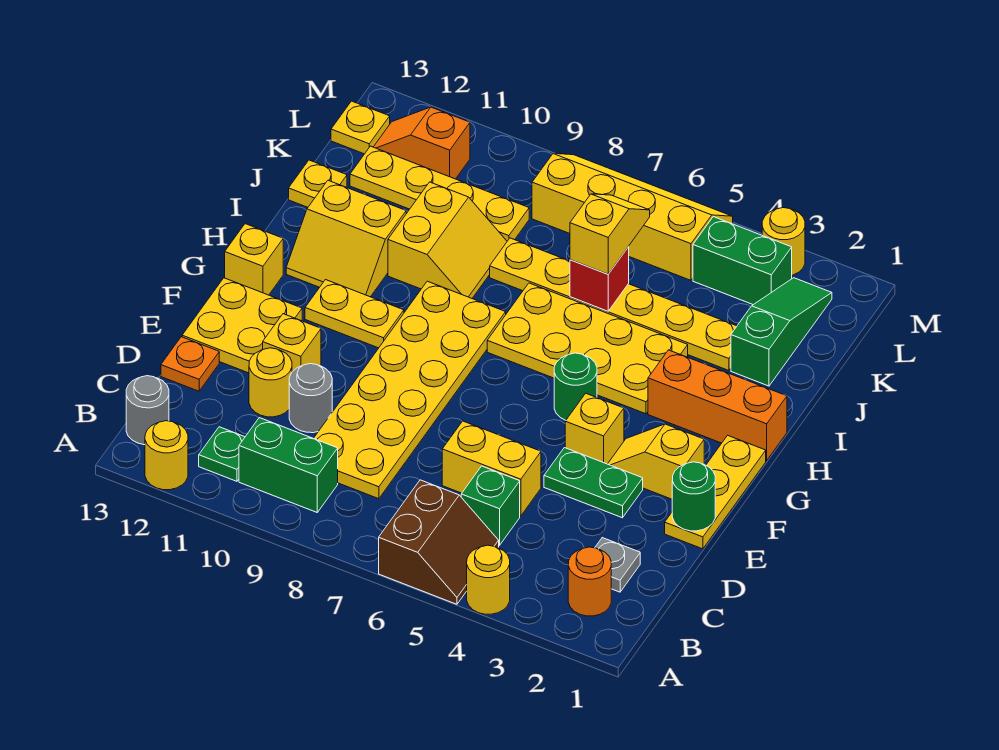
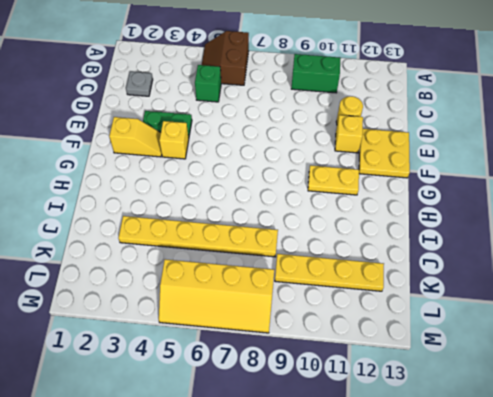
none -> yellow round brick A4 level 1
none -> yellow round brick A12 level 1
none -> orange round brick B2 level 1
none -> green plate B11 level 1

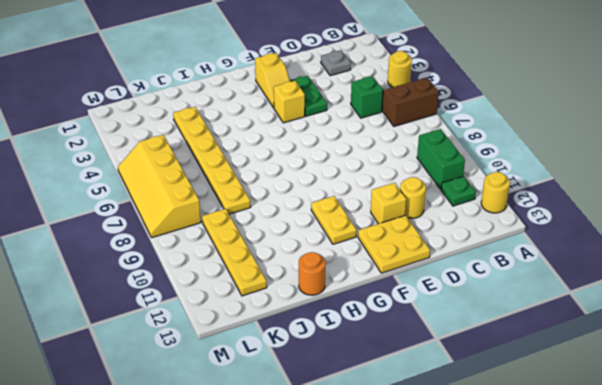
orange round brick I13 level 1 -> orange round brick B2 level 1
none -> grey round brick B13 level 1
none -> yellow plate C8:H9 level 1
none -> yellow brick D5:D6 level 1
none -> grey round brick D10 level 1

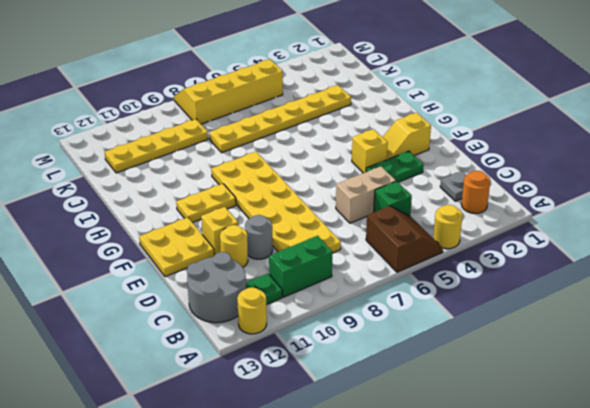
grey round brick B12:C13 level 1 -> grey round brick B13 level 1
tan brick D5:D6 level 1 -> yellow brick D5:D6 level 1
none -> orange plate D13 level 1
none -> yellow plate E1:G1 level 1
none -> green round brick G5 level 1
none -> yellow brick G13 level 1

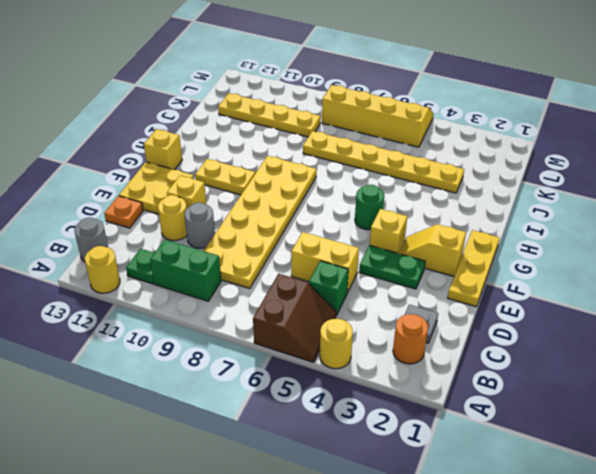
none -> orange brick H1:H3 level 1
none -> yellow plate H4:I7 level 1
none -> yellow slope H11:I12 level 1 top I
none -> yellow slope I9:J10 level 1 top 10

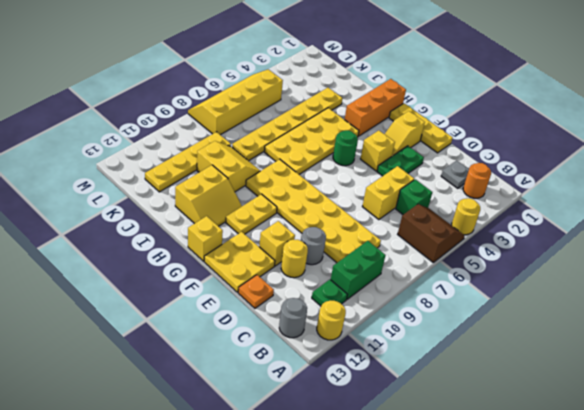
none -> green slope J2:L2 level 1 top J
none -> yellow plate J13 level 1
none -> green brick L3:L4 level 1
none -> orange slope L11:L12 level 1 top 11

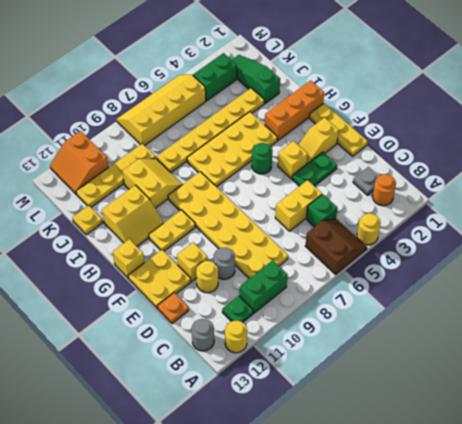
orange slope L11:M12 level 1 top 11 -> orange slope L11:L12 level 1 top 11
none -> yellow plate L13 level 1
none -> yellow round brick M3 level 1
none -> green round brick E1 level 2
none -> red brick J6 level 2

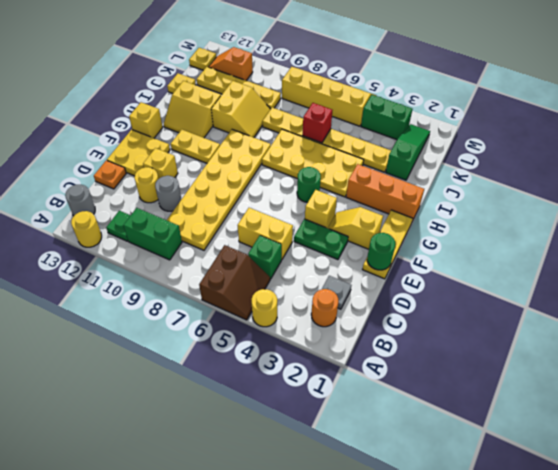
none -> yellow round brick M3 level 1
none -> yellow slope J6:K6 level 3 top J

